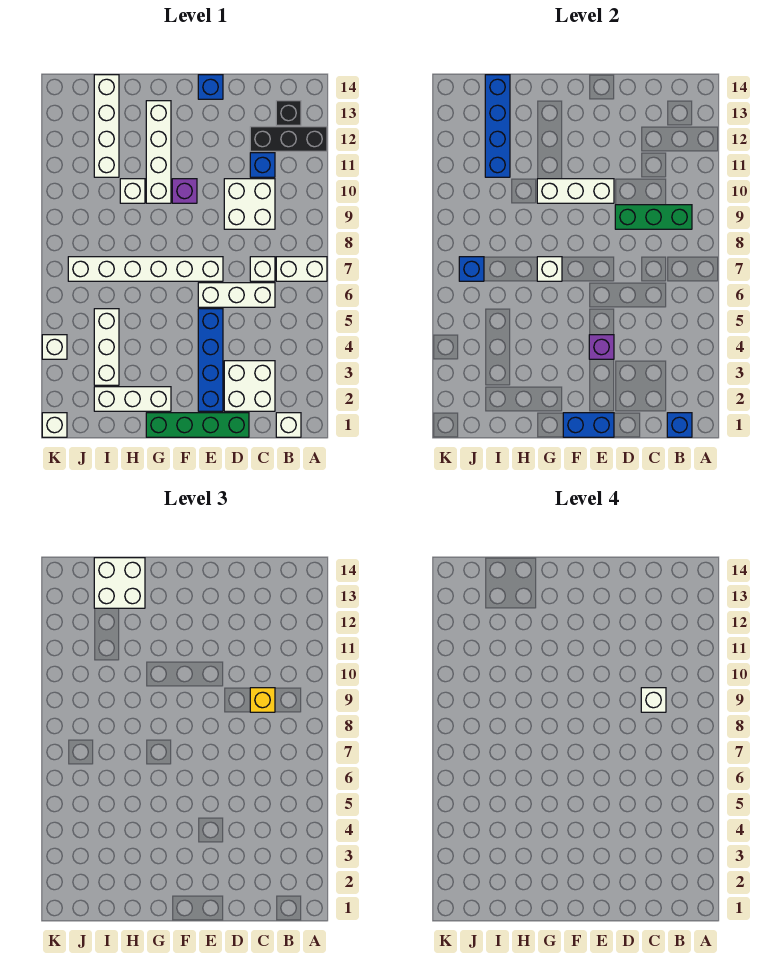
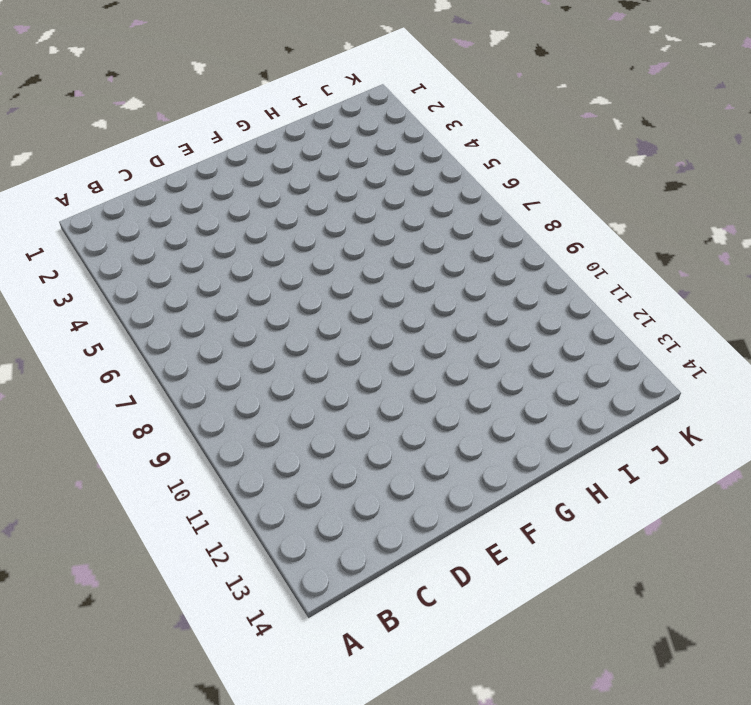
none -> white brick A7:B7 level 1
none -> black brick A12:C12 level 1
none -> white brick B1 level 1
none -> black brick B13 level 1

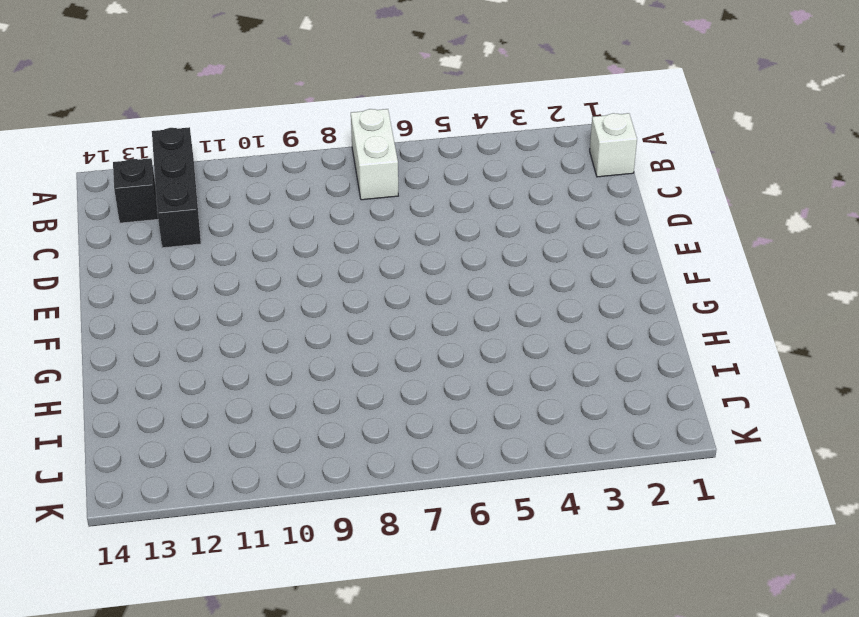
none -> white brick C2:D3 level 1
none -> white brick C6:E6 level 1
none -> white brick C7 level 1
none -> white brick C9:D10 level 1

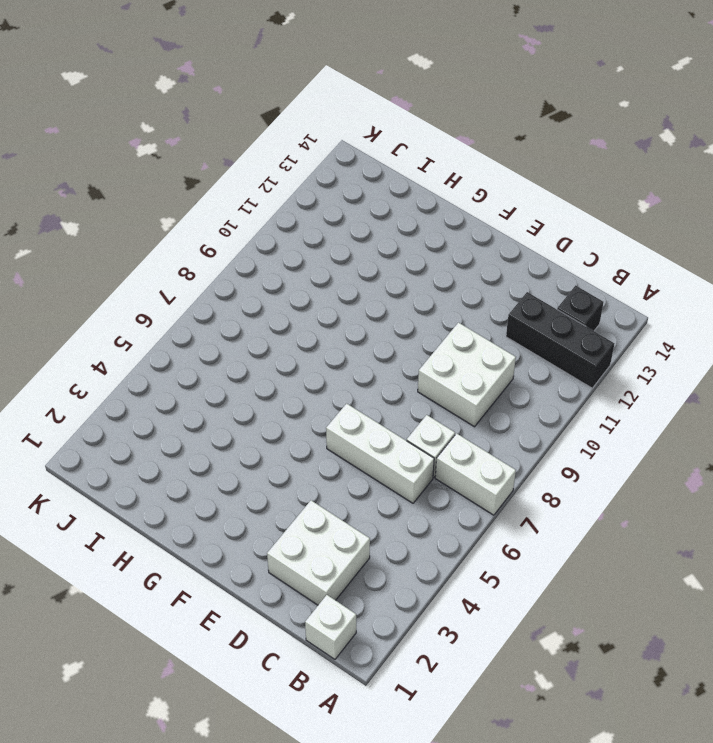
none -> blue brick C11 level 1
none -> green brick D1:G1 level 1
none -> blue brick E2:E5 level 1
none -> white brick E7:J7 level 1

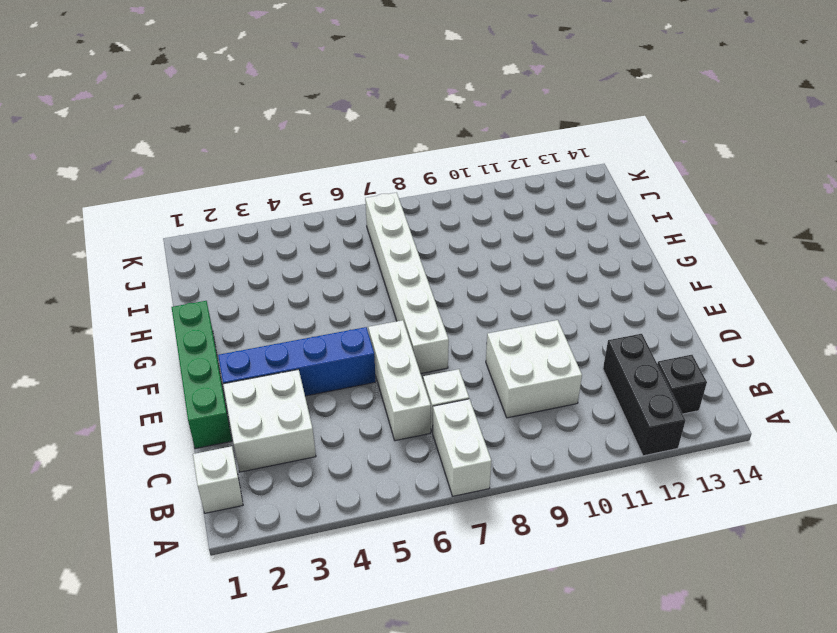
none -> blue brick C11 level 1
none -> blue brick E14 level 1
none -> purple brick F10 level 1
none -> white brick G2:I2 level 1

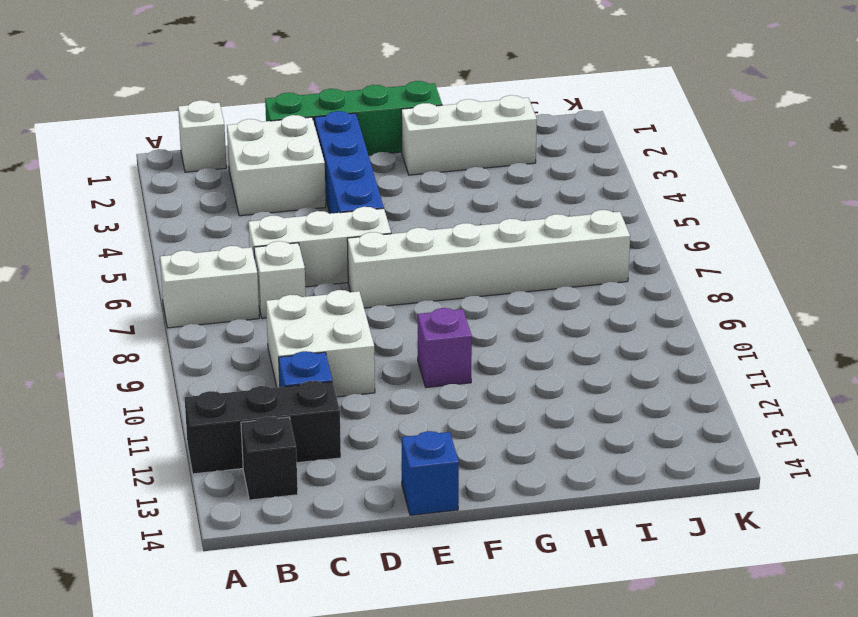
none -> white brick G10:G13 level 1
none -> white brick H10 level 1
none -> white brick I3:I5 level 1
none -> white brick I11:I14 level 1

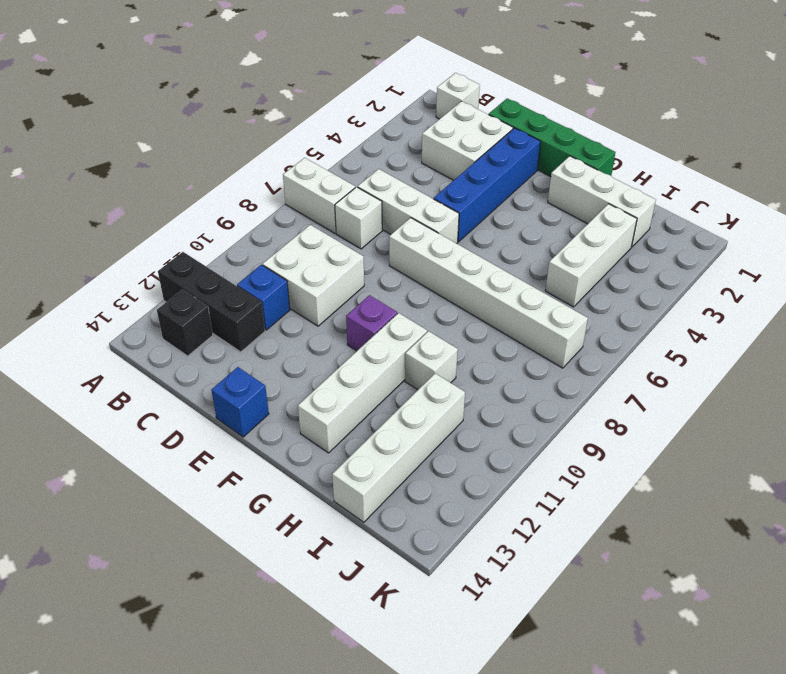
none -> white brick K1 level 1
none -> white brick K4 level 1
none -> blue brick B1 level 2
none -> green brick B9:D9 level 2

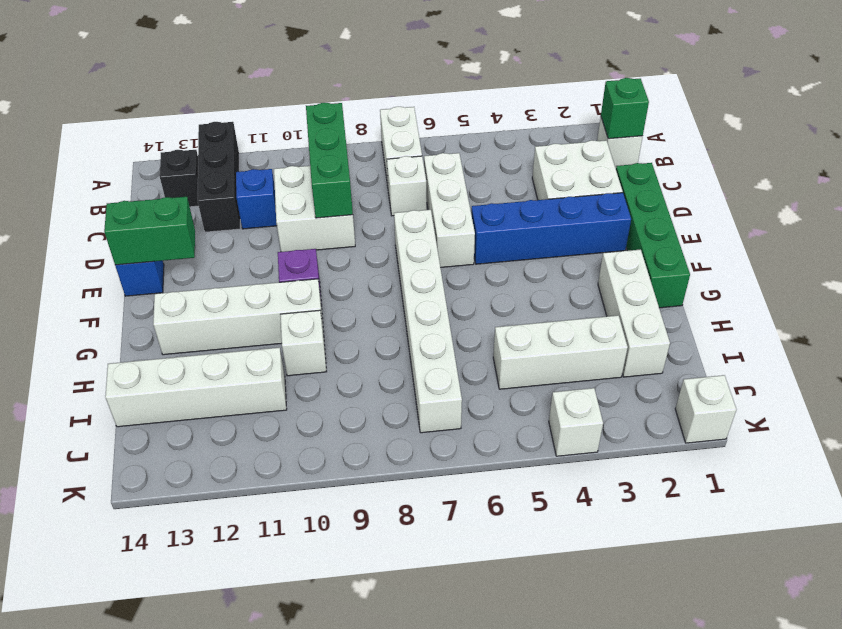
green brick B1 level 2 -> blue brick B1 level 2
green brick E13:E14 level 2 -> none
none -> blue brick E1:F1 level 2
none -> purple brick E4 level 2
none -> white brick E10:G10 level 2
none -> white brick G7 level 2

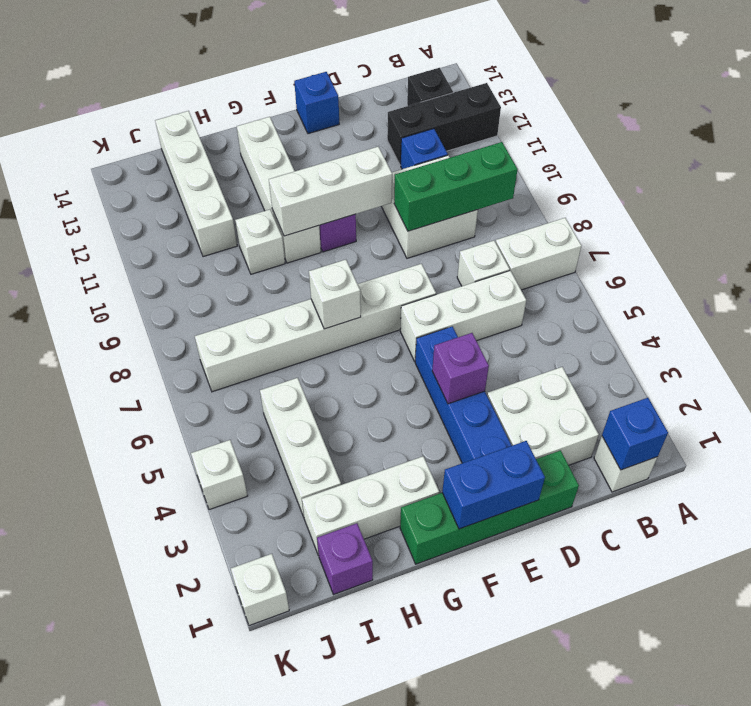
purple brick I1 level 1 -> none
none -> blue brick I11:I14 level 2
none -> blue brick J7 level 2
none -> yellow brick C9 level 3
none -> white brick H13:I14 level 3

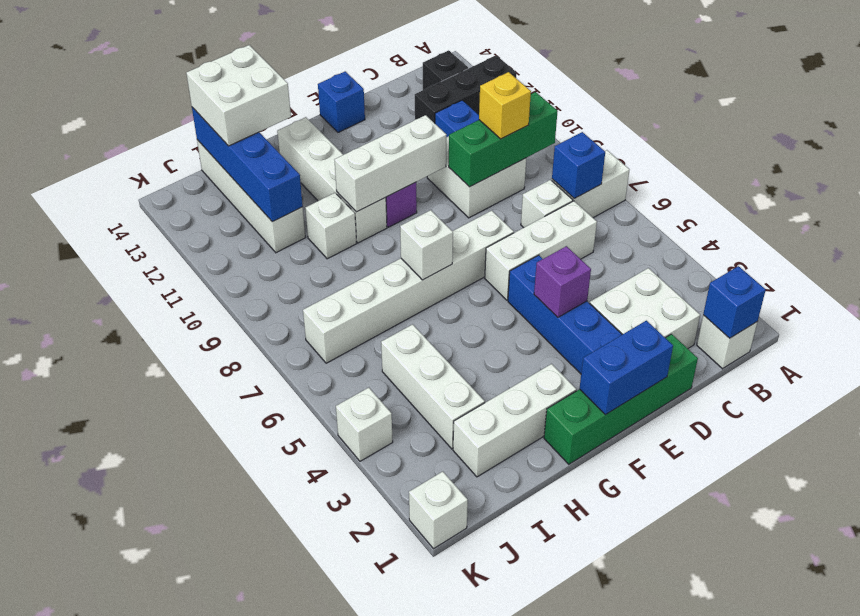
blue brick B7 level 2 -> blue brick J7 level 2
none -> white brick C9 level 4

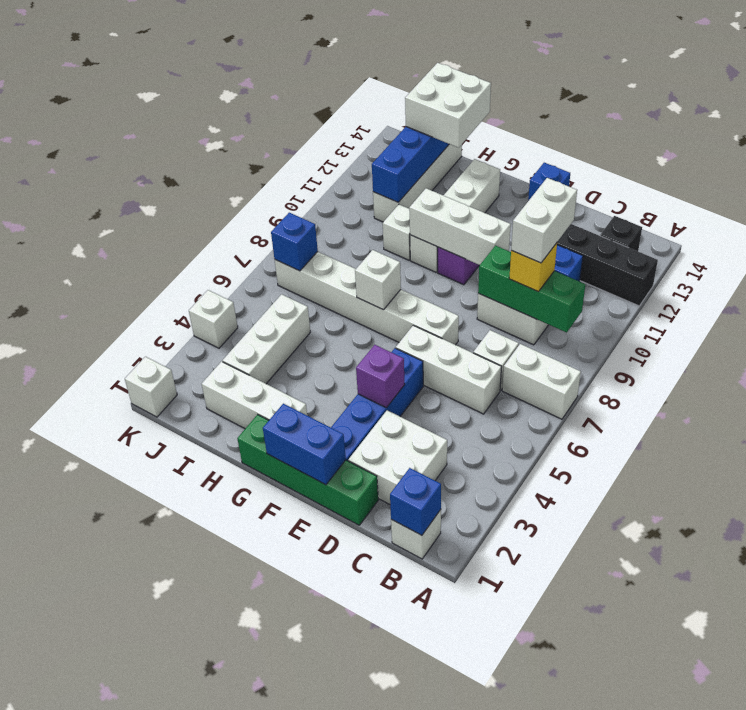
white brick C9:C10 level 4 -> white brick C9 level 4

